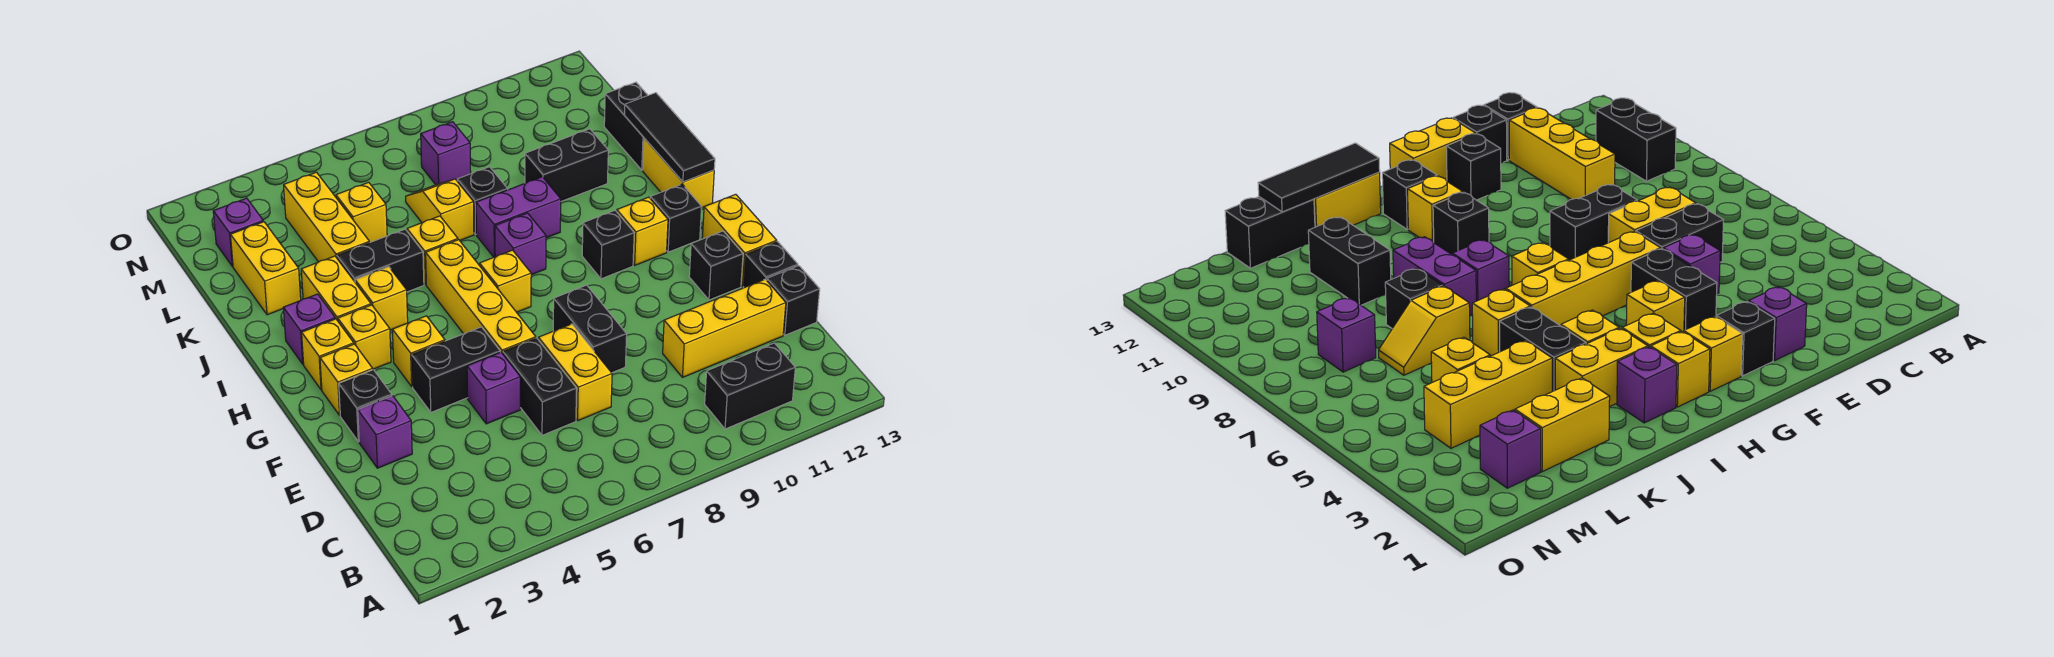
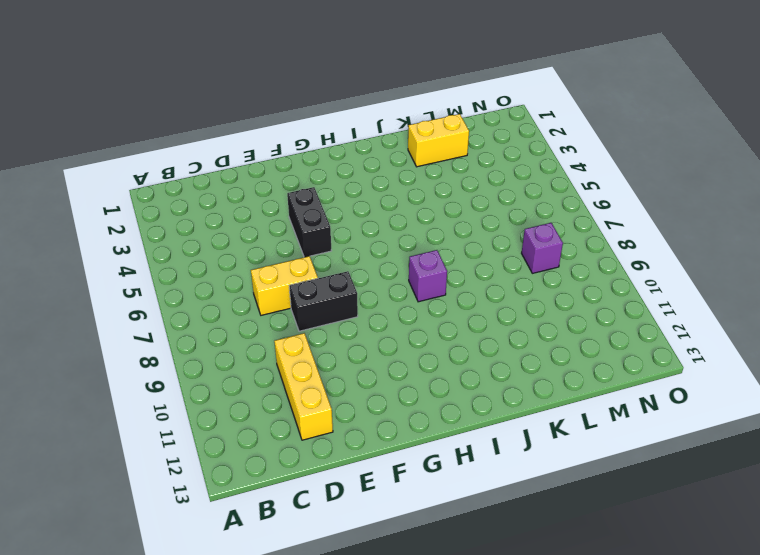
none -> black brick B10:B11 level 1
none -> black brick D6:E6 level 1
none -> black brick D13 level 1
none -> purple brick E2 level 1

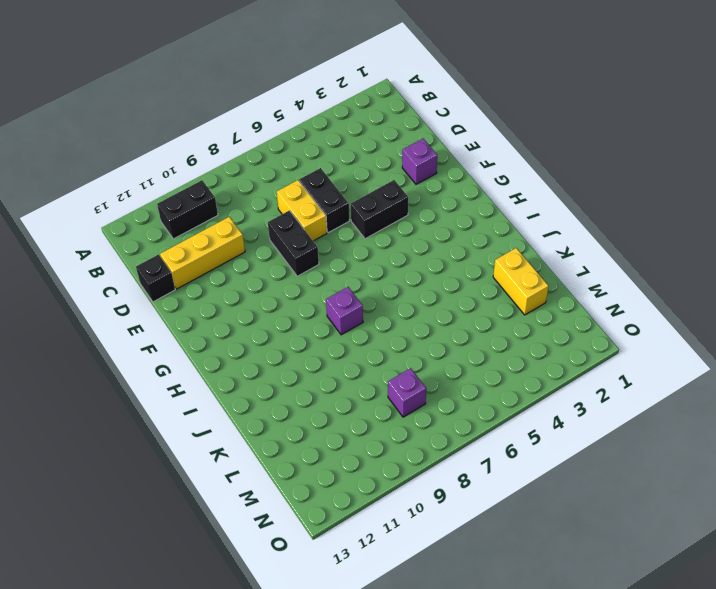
none -> purple brick E5 level 1
none -> black brick E13 level 1
none -> black brick F2 level 1
none -> yellow brick F6:I6 level 1

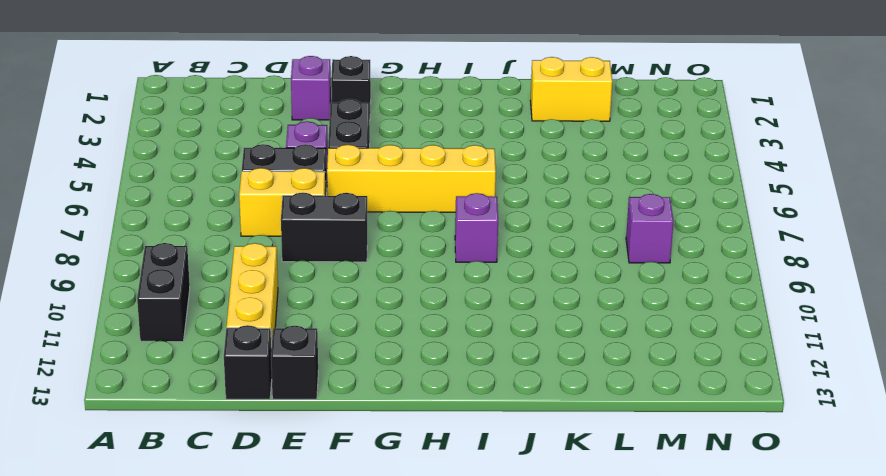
none -> black brick F12 level 1
none -> yellow brick F13:G13 level 1
none -> yellow brick G2 level 1
none -> yellow brick G4 level 1

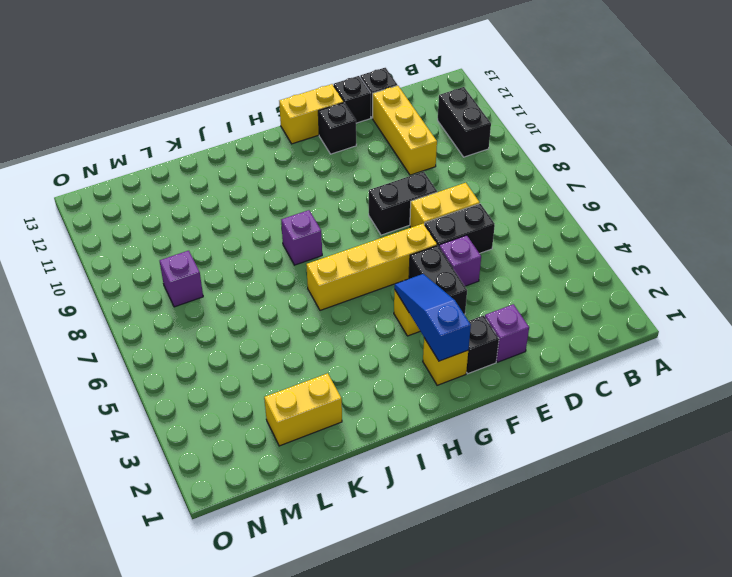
blue slope G2:G4 level 2 top 2 -> none
none -> yellow brick H2 level 1
none -> yellow brick H3 level 1
none -> yellow brick H7 level 1
none -> black brick H10 level 1

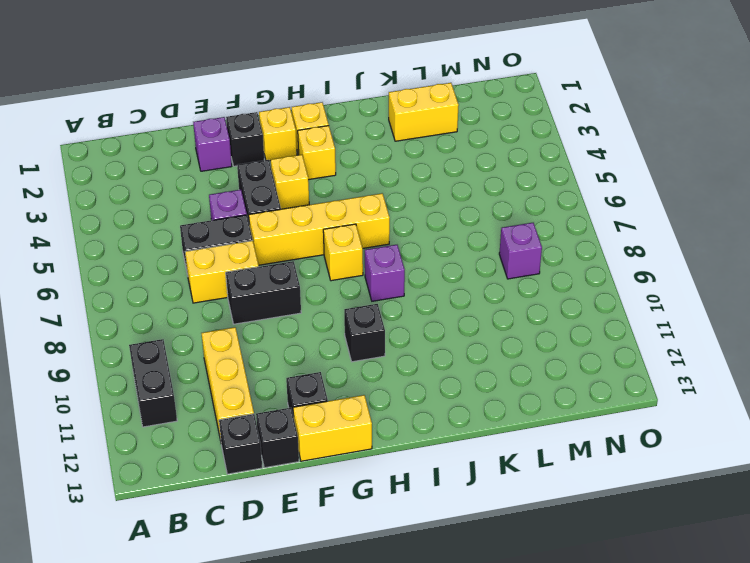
none -> yellow brick H11 level 1
none -> black brick H12 level 1
none -> purple brick I2 level 1
none -> yellow brick I3:J3 level 1

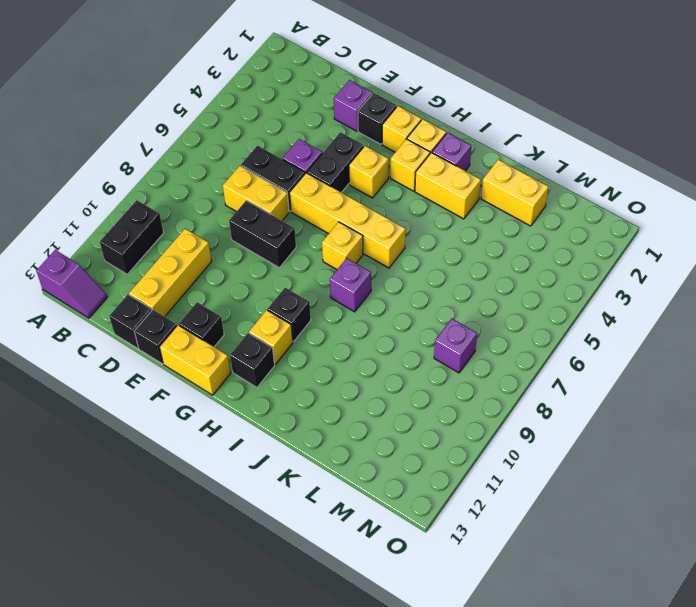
purple slope A13:B13 level 1 top A -> none
none -> yellow brick I4 level 1
none -> yellow brick I13:J13 level 1
none -> black brick J4:J5 level 1
none -> yellow brick J6 level 1

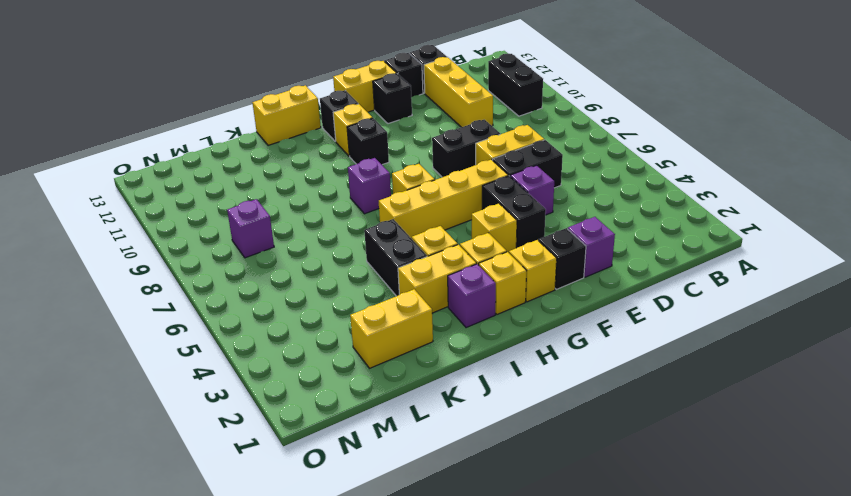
none -> yellow brick J6 level 1
none -> purple brick J8:J9 level 1
none -> yellow brick K4:M4 level 1
none -> yellow slope K7:L7 level 1 top K

